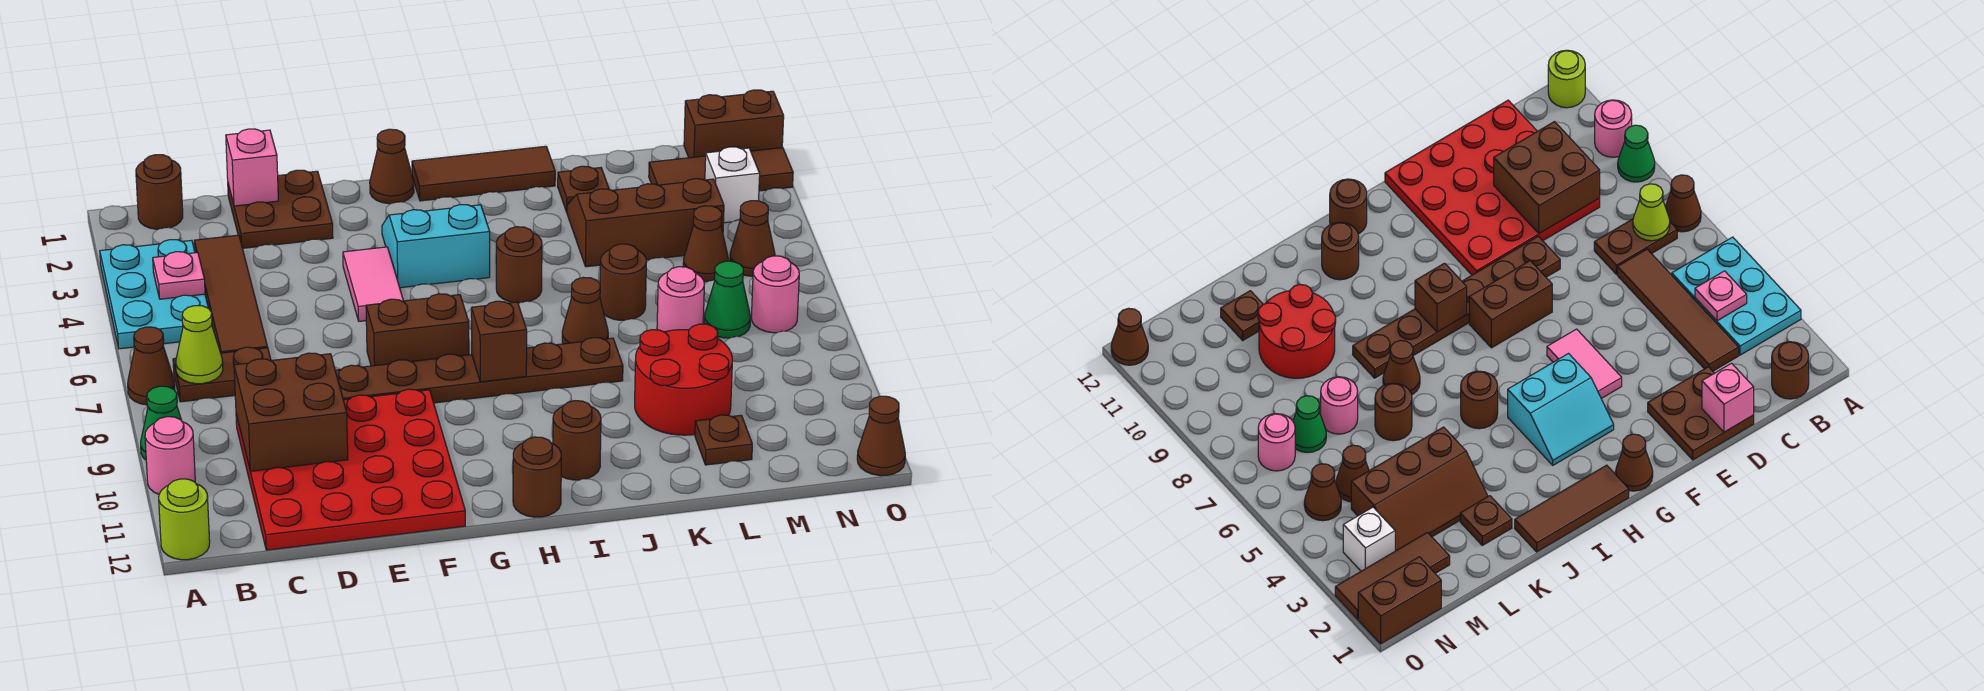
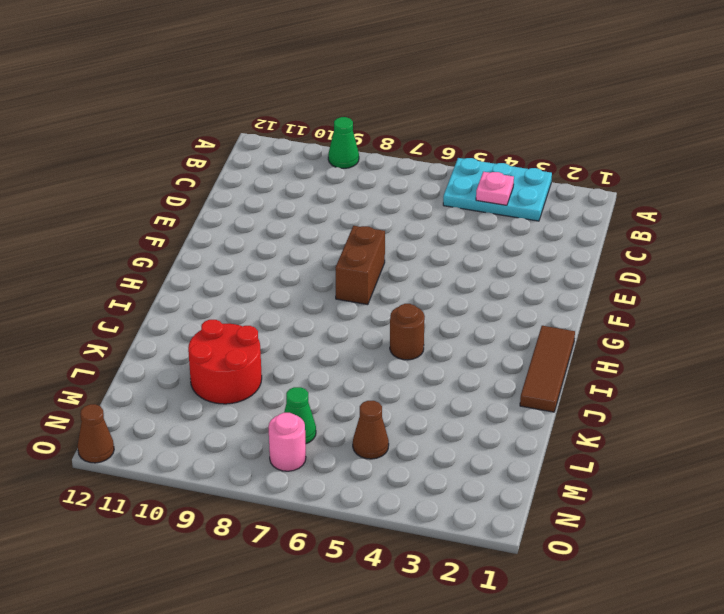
none -> brown cone A7 level 1
none -> pink round brick A10 level 1
none -> lime round brick A12 level 1
none -> brown round brick B1 level 1

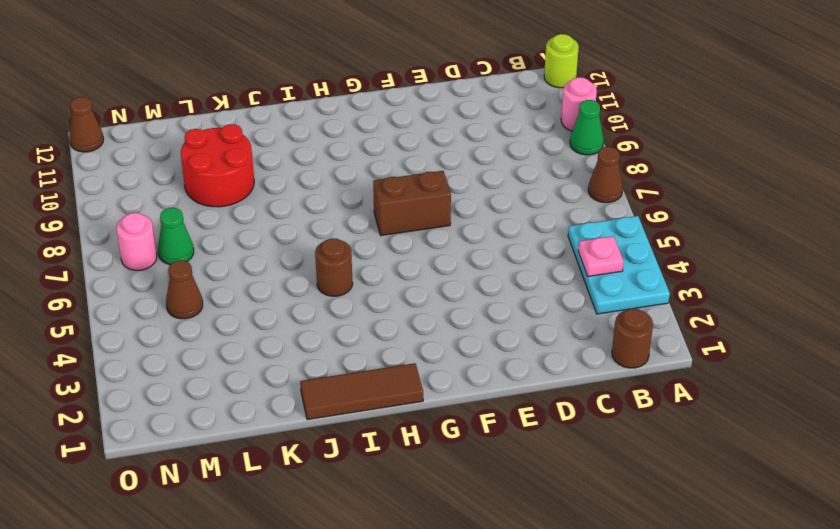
none -> brown plate B7:C7 level 1
none -> brown tile C3:C6 level 1
none -> red plate C9:F12 level 1
none -> brown plate D1:E2 level 1

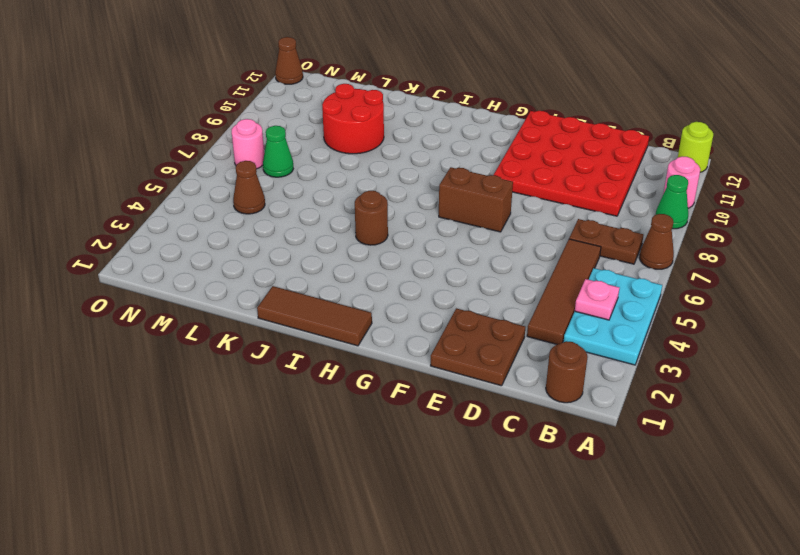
none -> brown plate E8:J8 level 1
none -> pink tile F4:F5 level 1
none -> brown cone G1 level 1
none -> cyan slope G3:H4 level 1 top 4

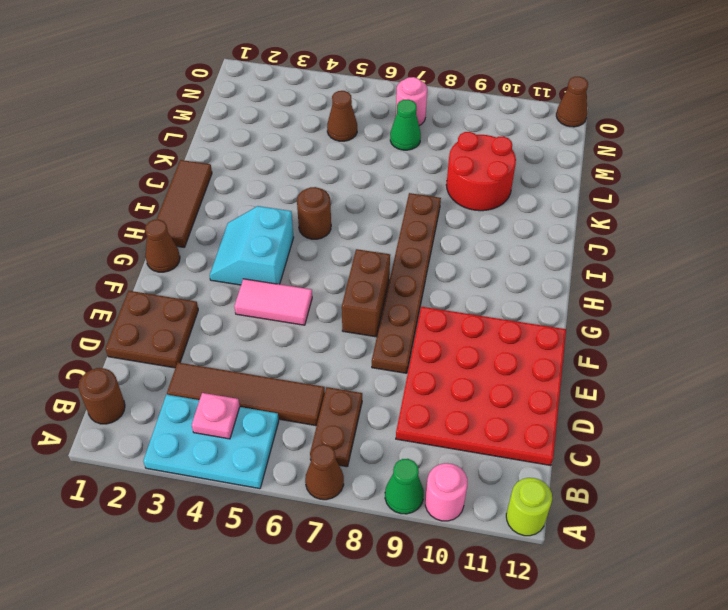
none -> brown round brick H12 level 1
none -> brown round brick I11 level 1
none -> brown cone J7 level 1
none -> brown plate K2 level 1

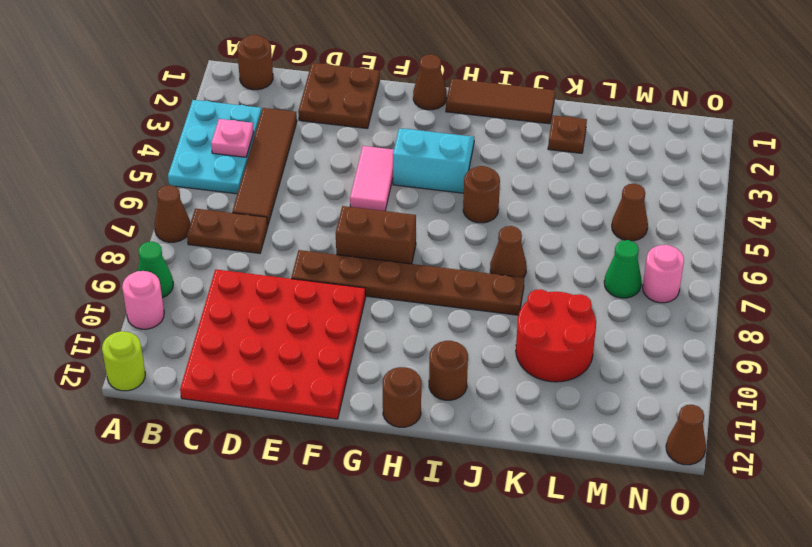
none -> brown slope K3:M4 level 1 top 4
none -> brown round brick K6 level 1
none -> pink round brick L7 level 1
none -> brown plate L11 level 1

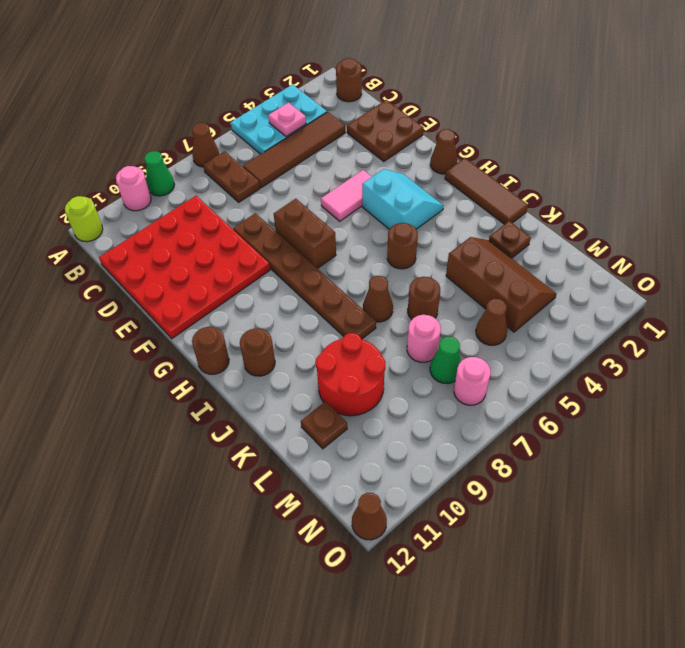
none -> brown tile M2:O2 level 1
none -> brown brick N1:O1 level 1
none -> white brick N3 level 1
none -> brown cone N5 level 1

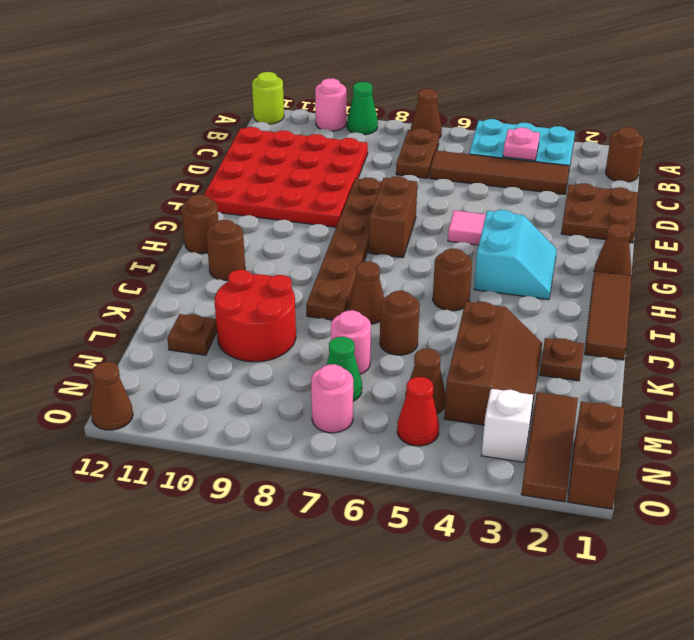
red cone N5 level 1 -> brown cone N5 level 1
none -> lime cone B7 level 2
none -> brown brick C9:D10 level 2
none -> pink brick D1 level 2
none -> brown brick H8 level 2

